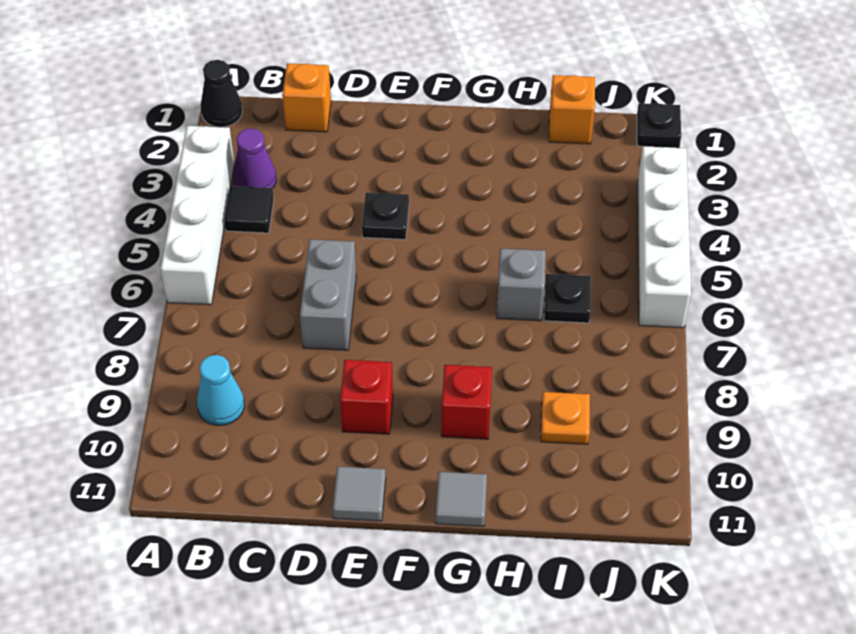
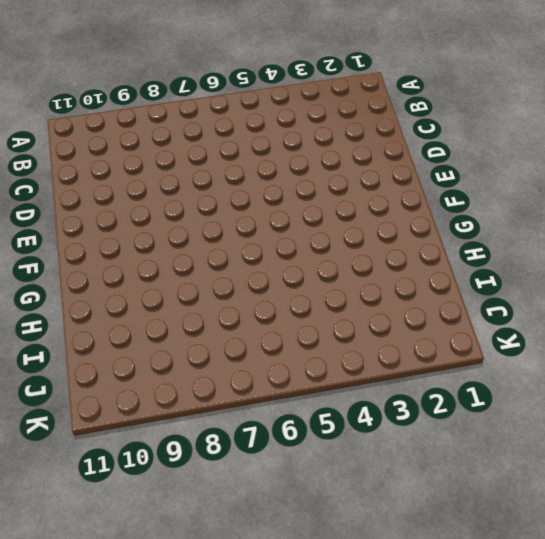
none -> black cone A1 level 1
none -> white brick A3:A6 level 1
none -> purple cone B3 level 1

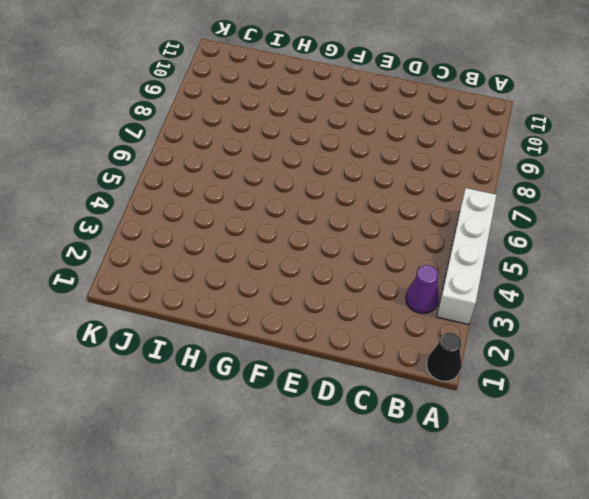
none -> black tile B4 level 1
none -> cyan cone B9 level 1
none -> orange brick C1 level 1

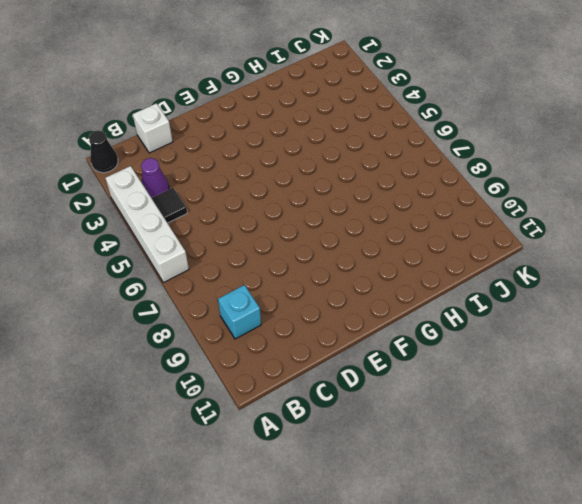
cyan brick B9 level 1 -> cyan cone B9 level 1
white brick C1 level 1 -> orange brick C1 level 1
none -> grey brick D6:D7 level 1
none -> black plate E4 level 1
none -> red brick E9 level 1

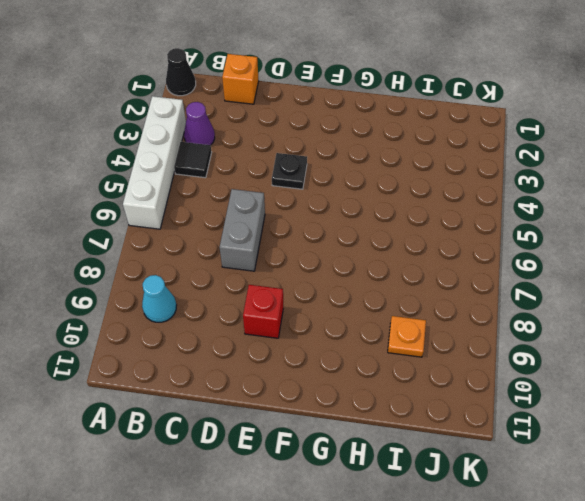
none -> grey tile E11 level 1
none -> red brick G9 level 1
none -> grey tile G11 level 1

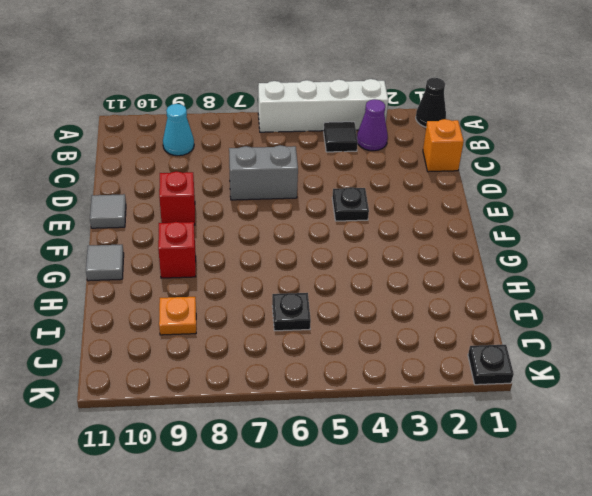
none -> grey brick H6 level 1
none -> orange brick I1 level 1
none -> white brick K3:K6 level 1

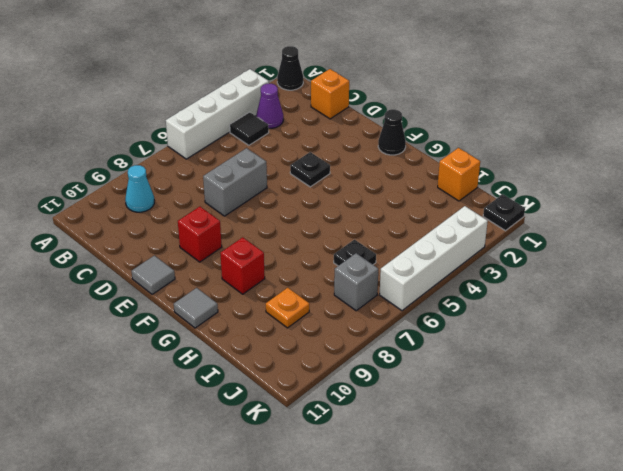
black cone F1 level 1 -> none
grey brick J7 level 1 -> grey brick H6 level 1

